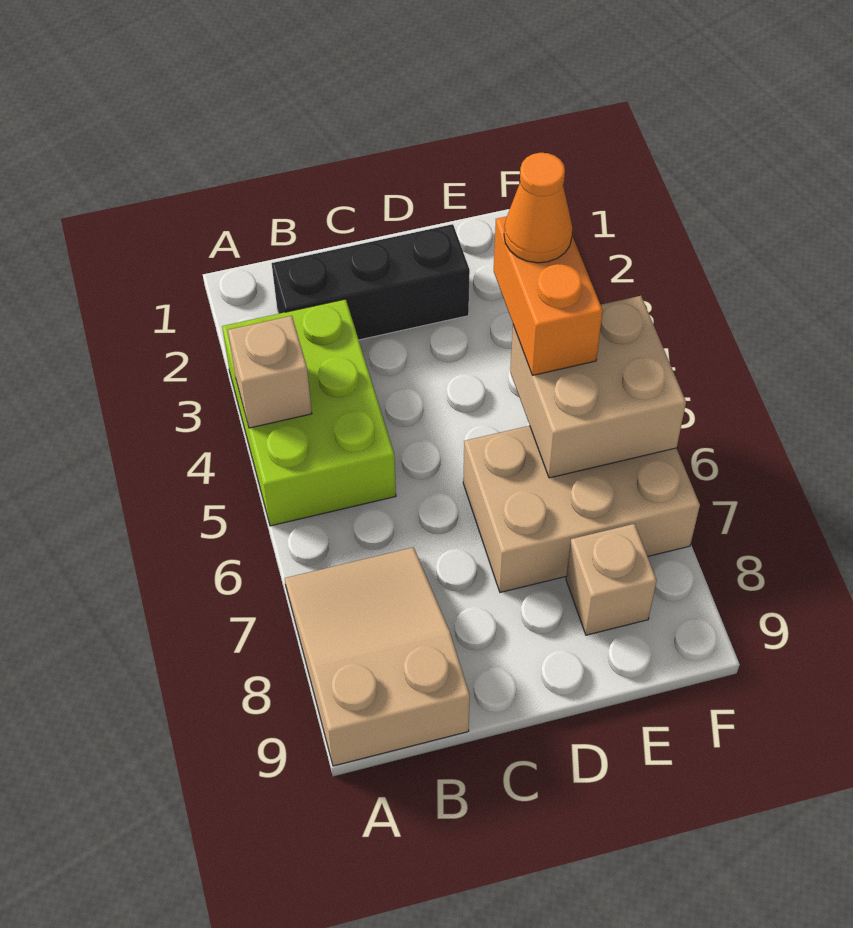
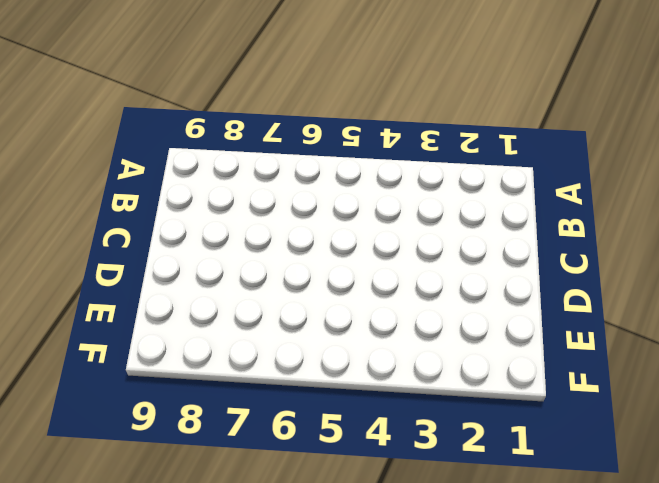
none -> lime brick A3:B5 level 1
none -> tan slope A7:B9 level 1 top 9

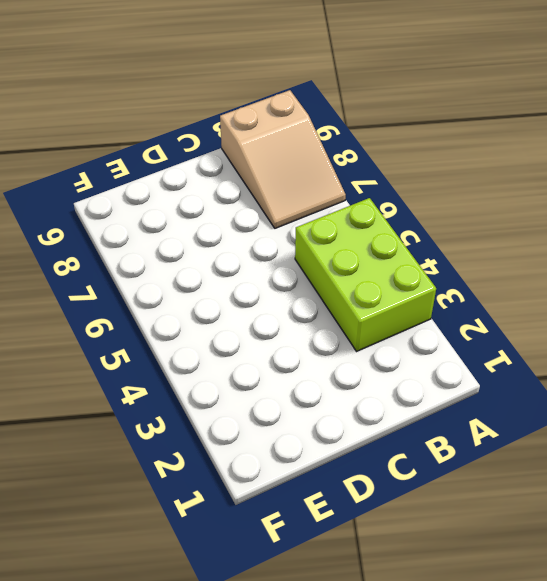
none -> black brick B2:D2 level 1
none -> tan brick D6:F7 level 1

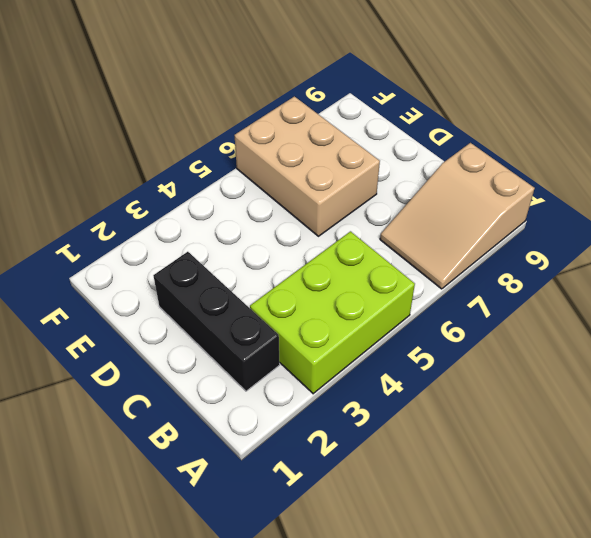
none -> tan brick E8 level 1
none -> tan brick A4 level 2

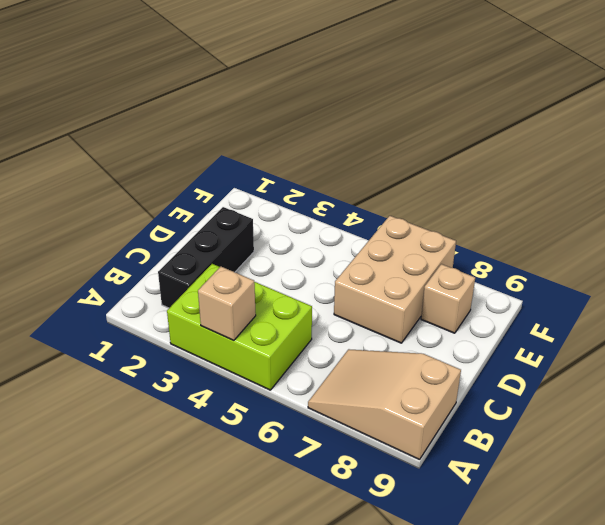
none -> tan brick E5:F6 level 2
none -> orange brick E4:E5 level 3

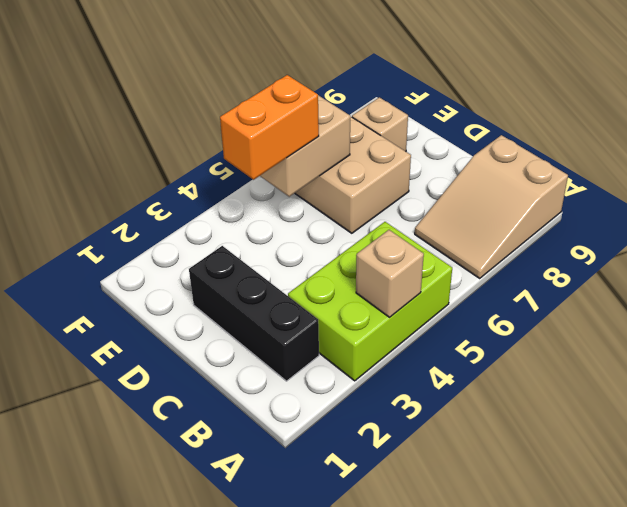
none -> orange cone E4 level 4

